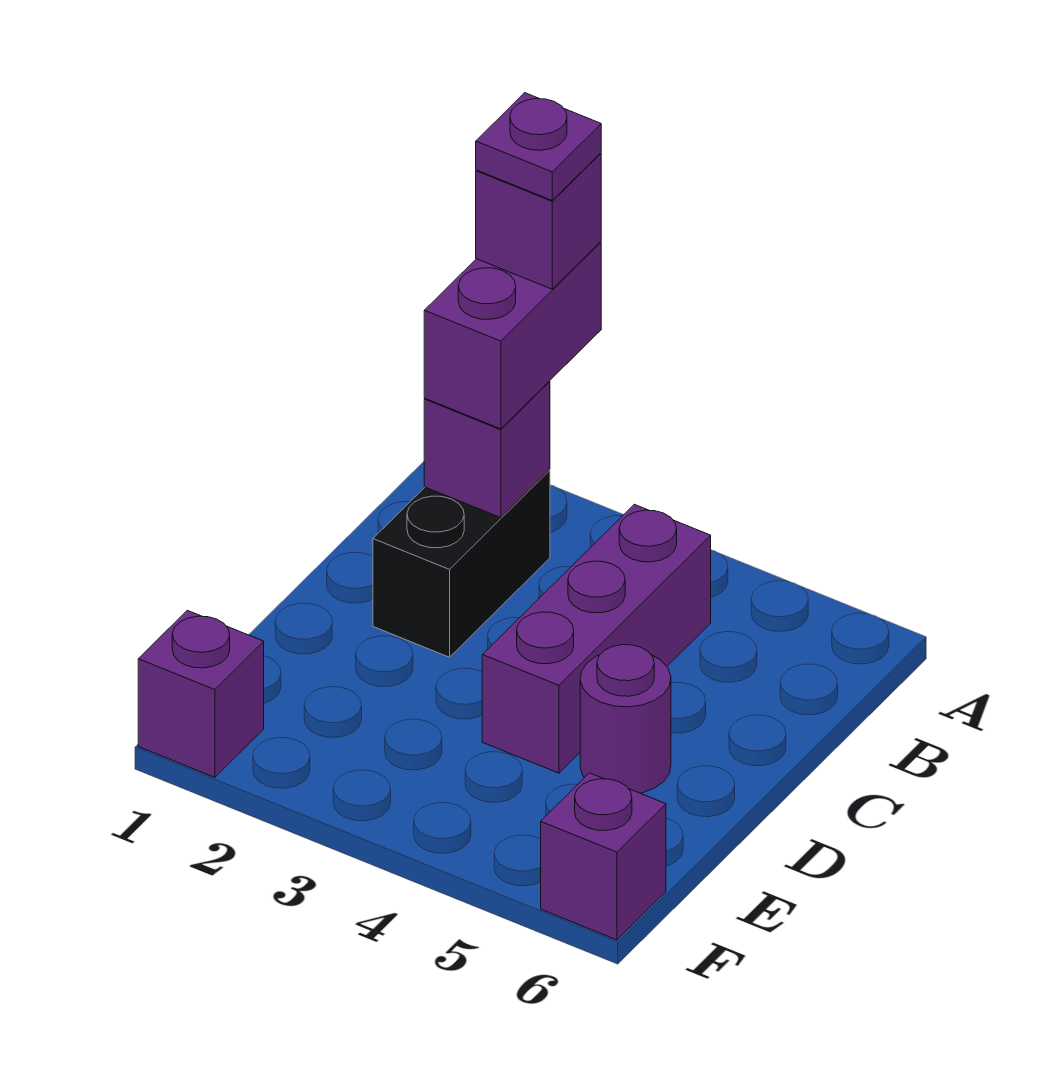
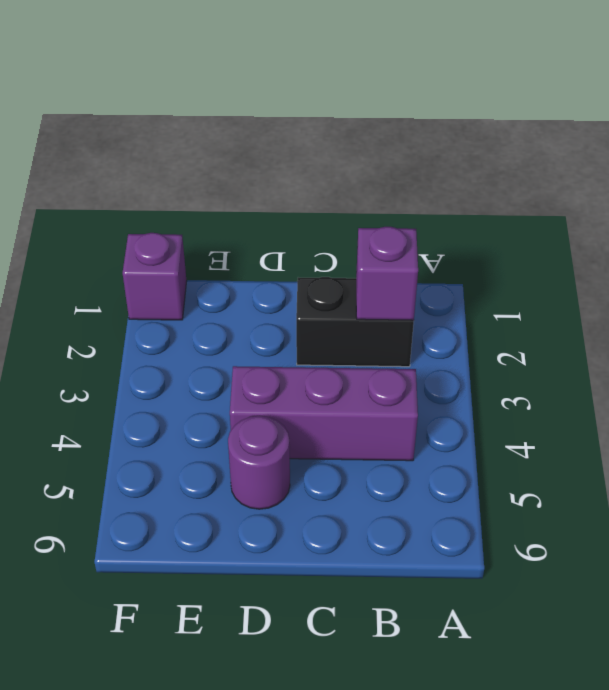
none -> purple brick F6 level 1
none -> purple brick A2:B2 level 3

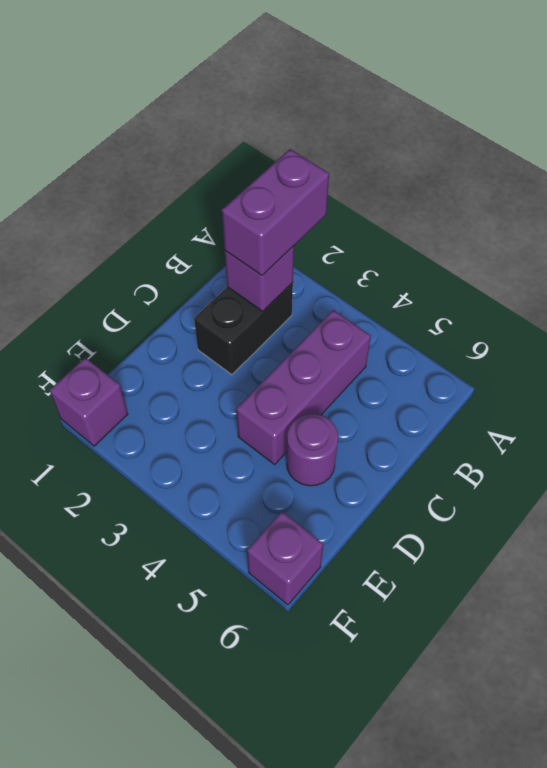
none -> purple brick A2 level 4
none -> purple plate A2 level 5

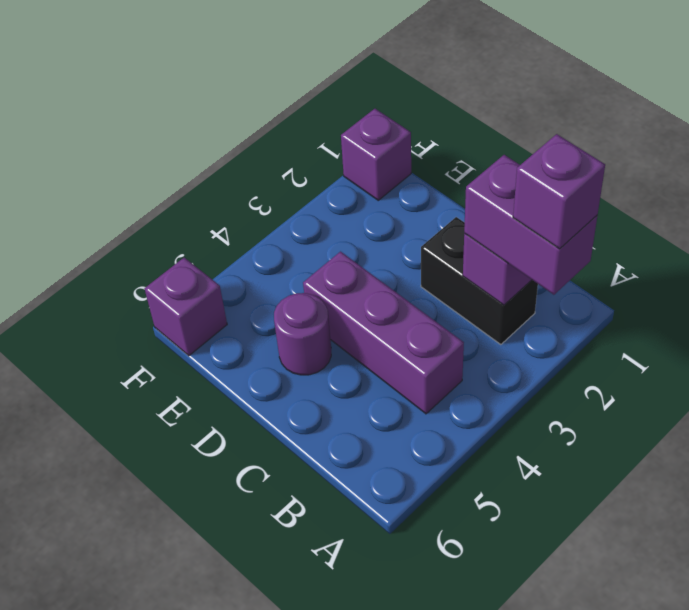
none -> purple plate A2 level 5

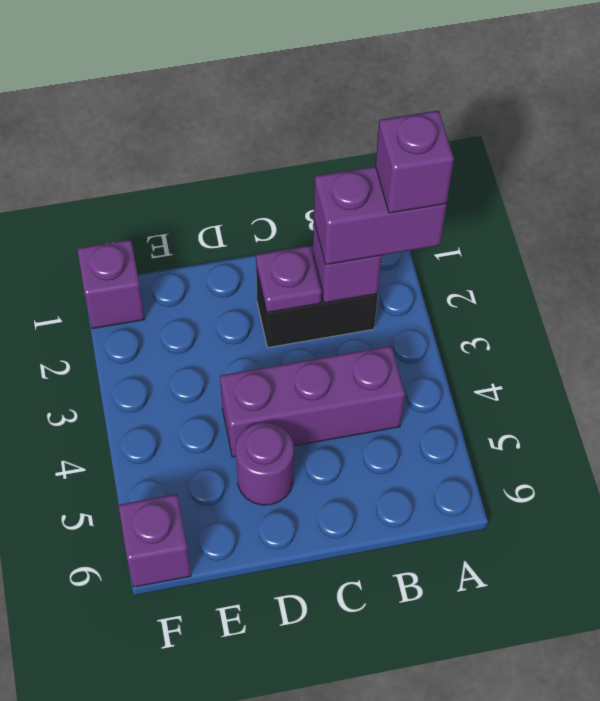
purple plate C2 level 2 -> purple plate A2 level 5

